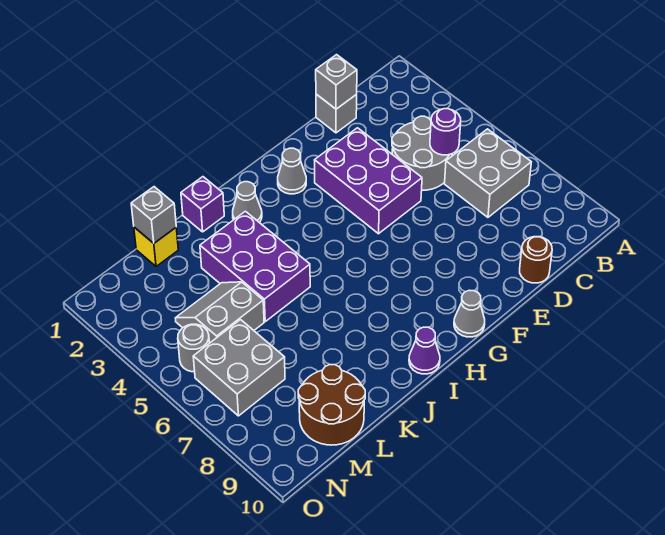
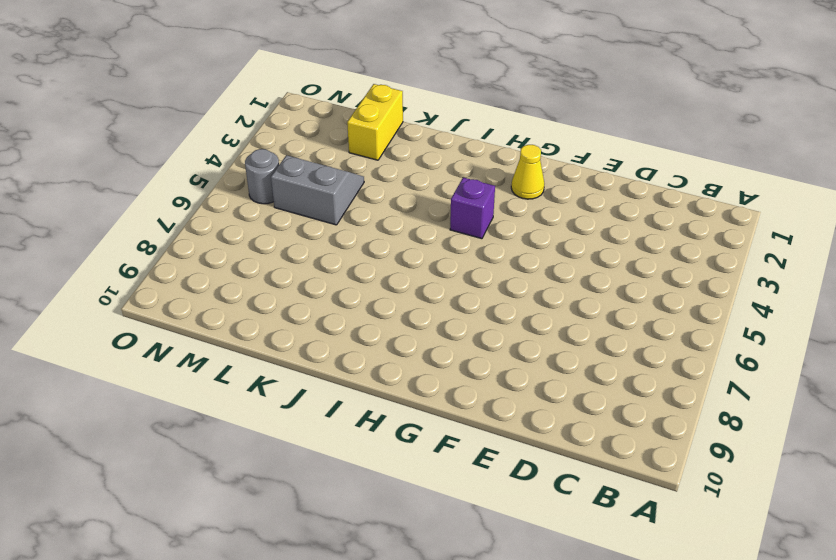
yellow cone G2 level 1 -> grey cone G2 level 1
purple brick H4 level 1 -> purple brick J1 level 1
yellow brick L1:L2 level 1 -> yellow brick L1 level 1
none -> grey brick B6:C7 level 1
none -> grey round brick C4:D5 level 1
none -> grey brick D1 level 1

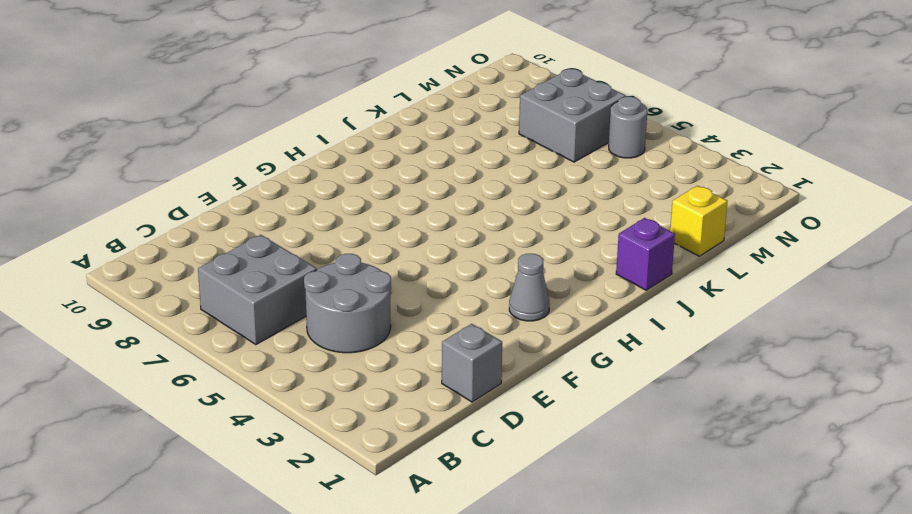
none -> brown round brick D10 level 1
none -> purple brick E3:F5 level 1
none -> grey cone G10 level 1

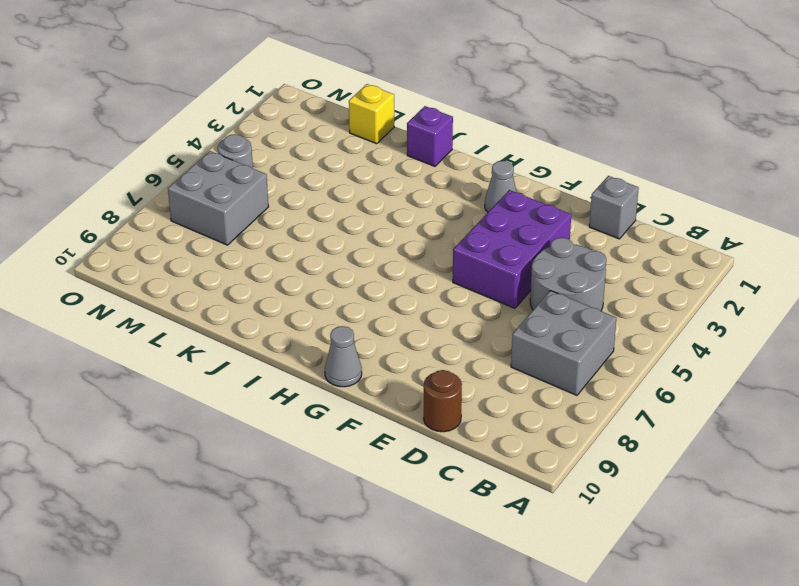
none -> grey cone I2 level 1
none -> purple cone I10 level 1
none -> purple brick J3:K5 level 1

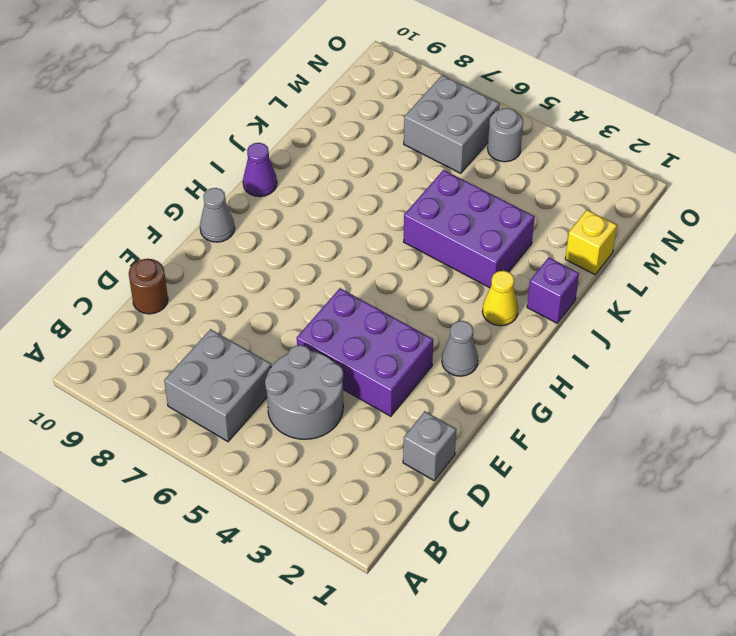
yellow cone I2 level 1 -> grey cone I2 level 1
none -> grey slope L4:M5 level 1 top 5
none -> brown round brick L9:M10 level 1
none -> purple round brick C5 level 2

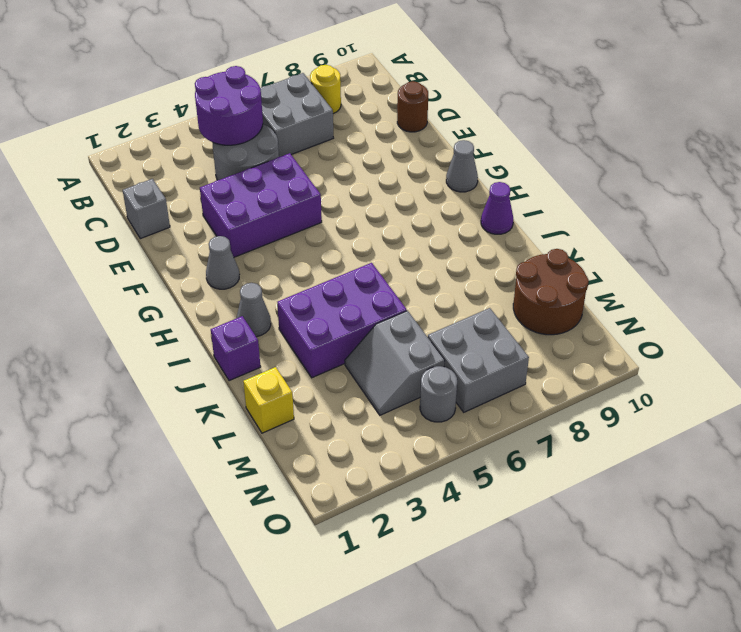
purple round brick B4:C5 level 2 -> purple round brick C5 level 2
yellow round brick B8 level 1 -> none
none -> grey brick D1 level 2
none -> grey brick L1 level 2

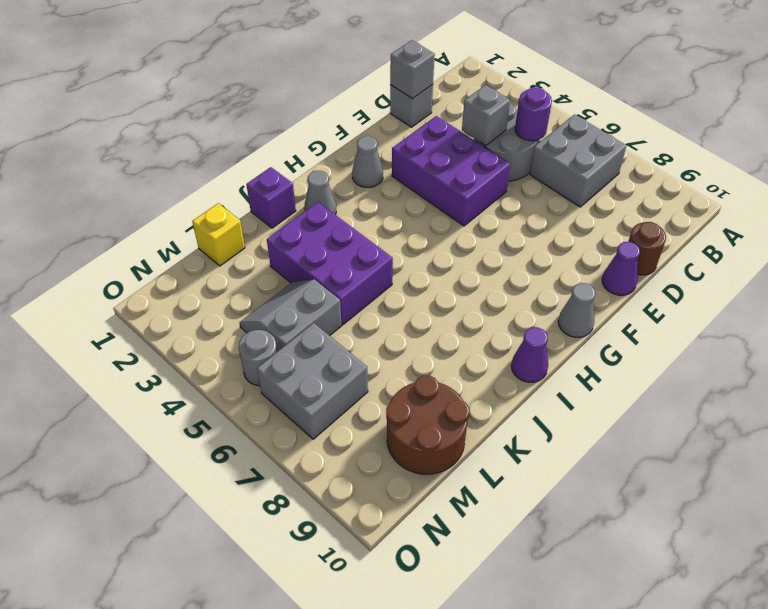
grey brick D4 level 2 -> grey brick L1 level 2
purple cone E10 level 1 -> none

